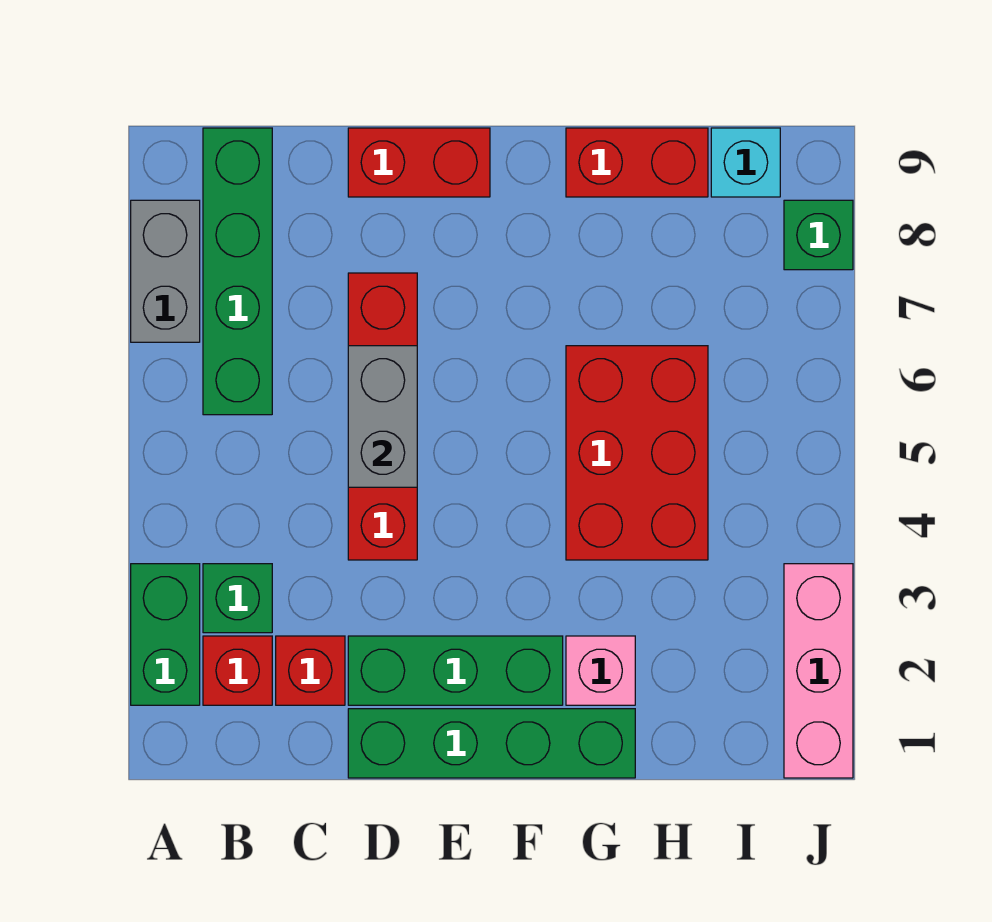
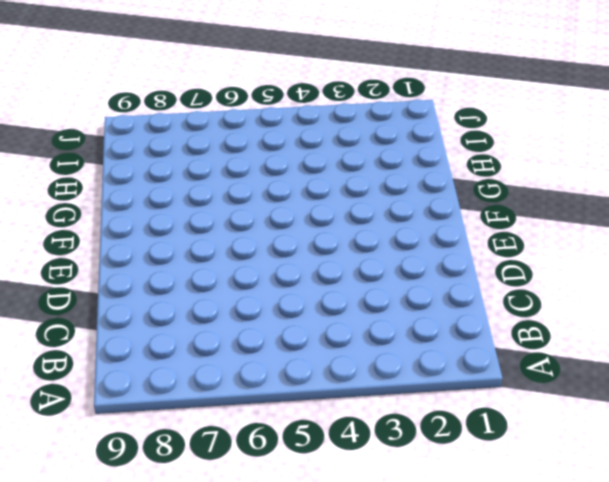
none -> green brick A2:A3 level 1
none -> grey brick A7:A8 level 1
none -> red brick B2 level 1

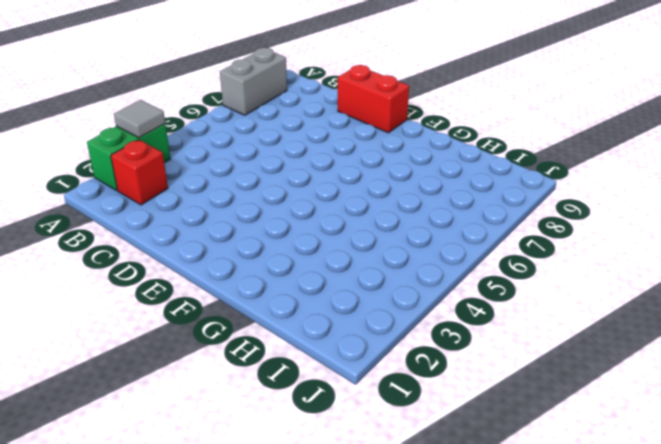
grey tile A3 level 2 -> none
none -> green brick B3 level 1
none -> green brick B6:B9 level 1
none -> red brick C2 level 1

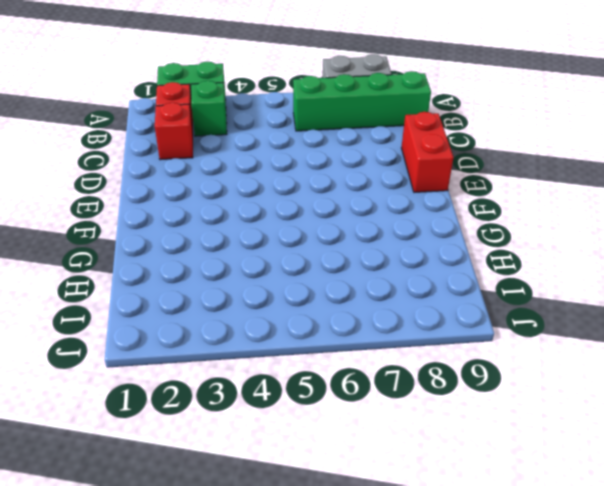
none -> green brick D1:G1 level 1
none -> green brick D2:F2 level 1
none -> red brick D4:D7 level 1

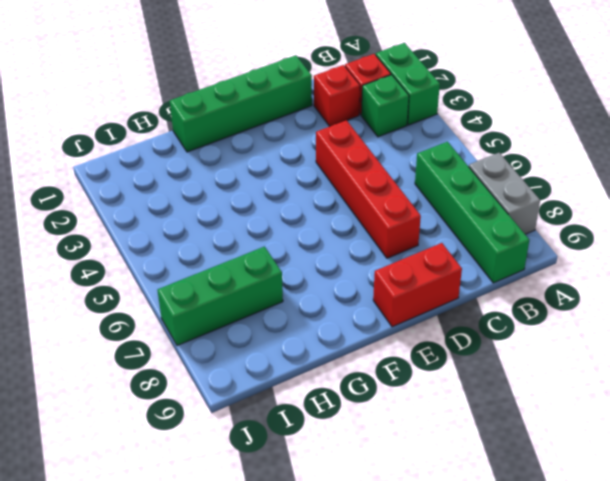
green brick H7:J7 level 1 -> green brick D2:F2 level 1
none -> pink brick G2 level 1
none -> red brick G4:H6 level 1
none -> red brick G9:H9 level 1

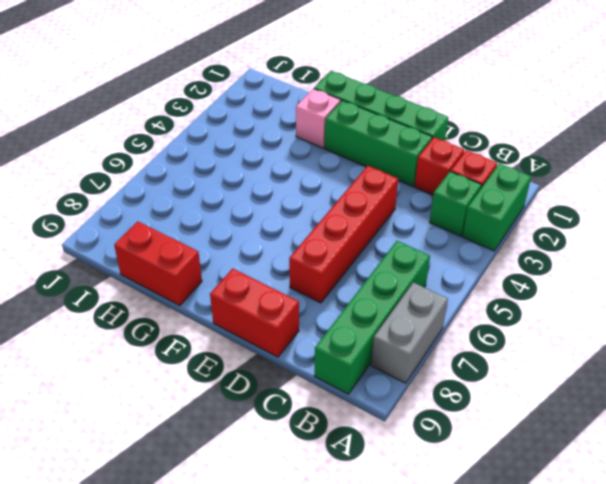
none -> red brick G4:H6 level 1
none -> cyan brick I9 level 1
none -> pink brick J1:J3 level 1

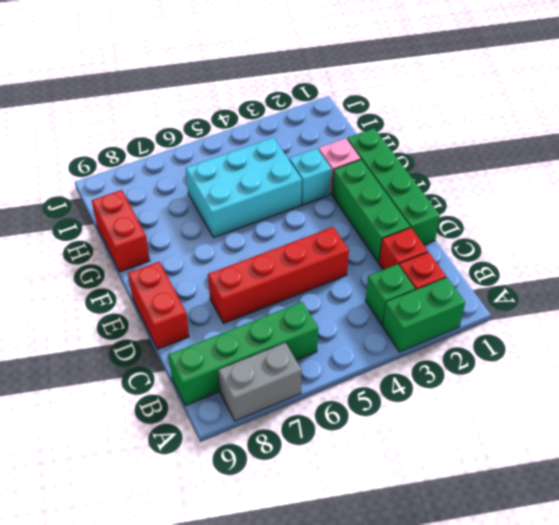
cyan brick G3 level 1 -> cyan brick I9 level 1
cyan brick G4:H6 level 1 -> red brick G4:H6 level 1
none -> pink brick J1:J3 level 1
none -> green brick J8 level 1
none -> grey brick D5:D6 level 2

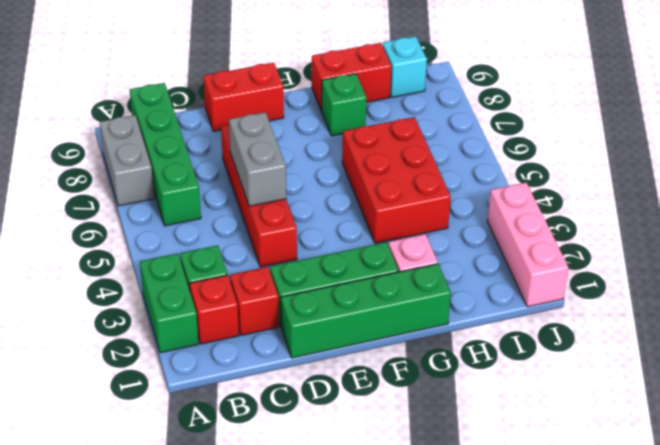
green brick G8 level 1 -> green brick J8 level 1

